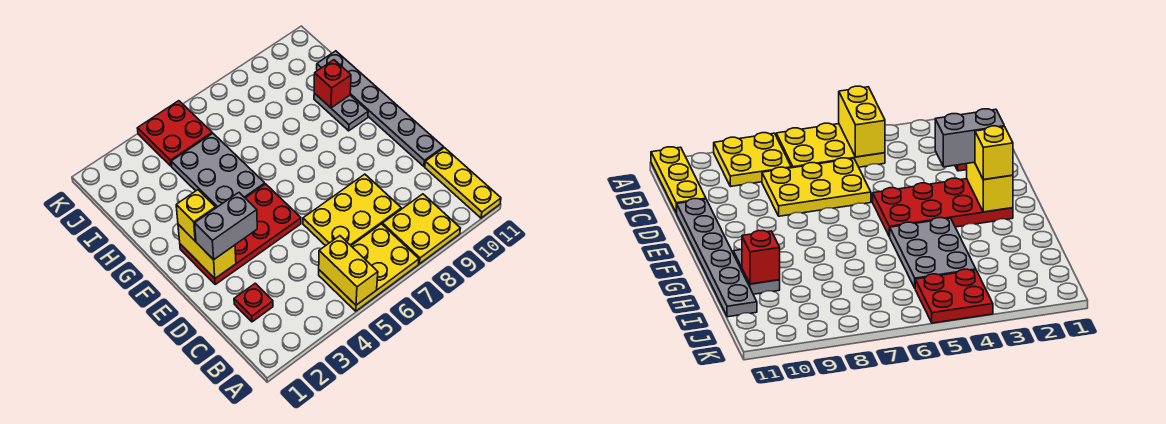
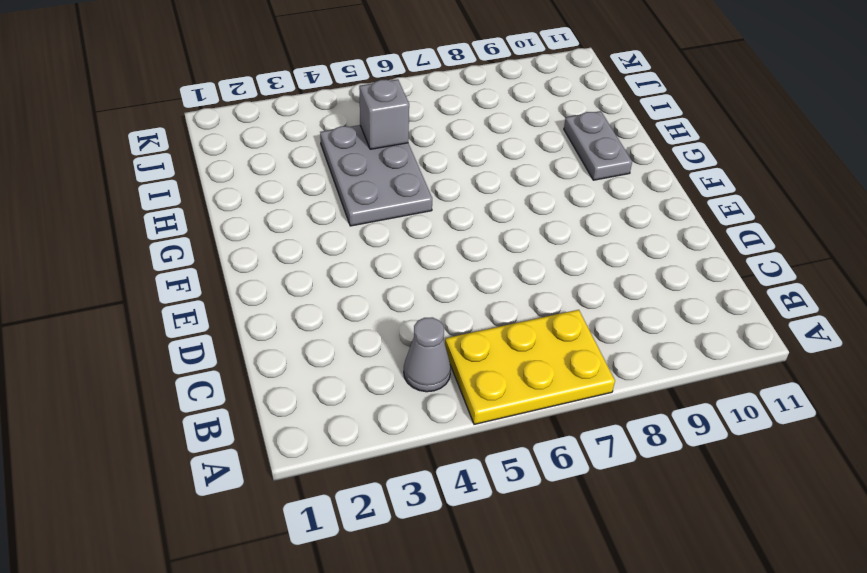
grey cone B4 level 1 -> none
grey brick I5 level 2 -> none
none -> yellow plate A8:B9 level 1
none -> yellow plate A11:C11 level 1
none -> red plate C2 level 1

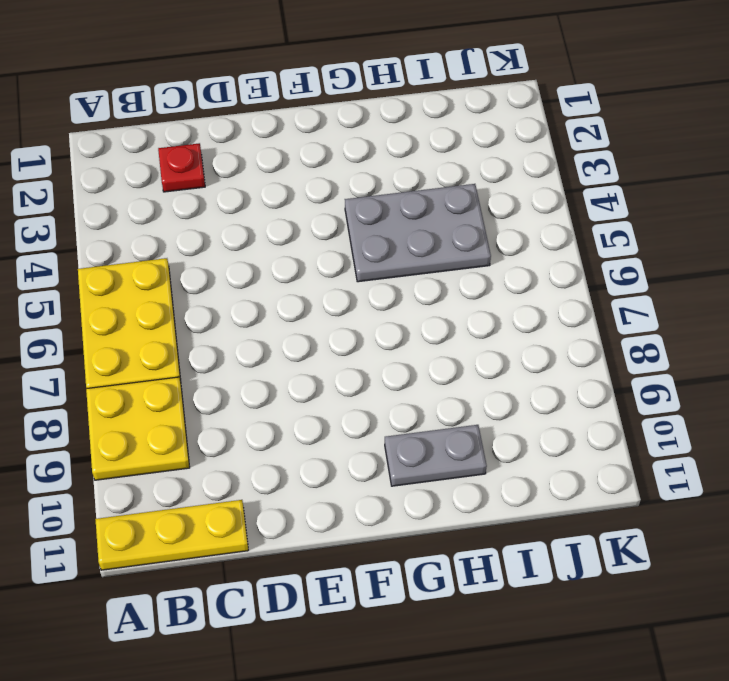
none -> yellow plate C6:D8 level 1
none -> grey plate D11:I11 level 1
none -> red plate E2:F5 level 1

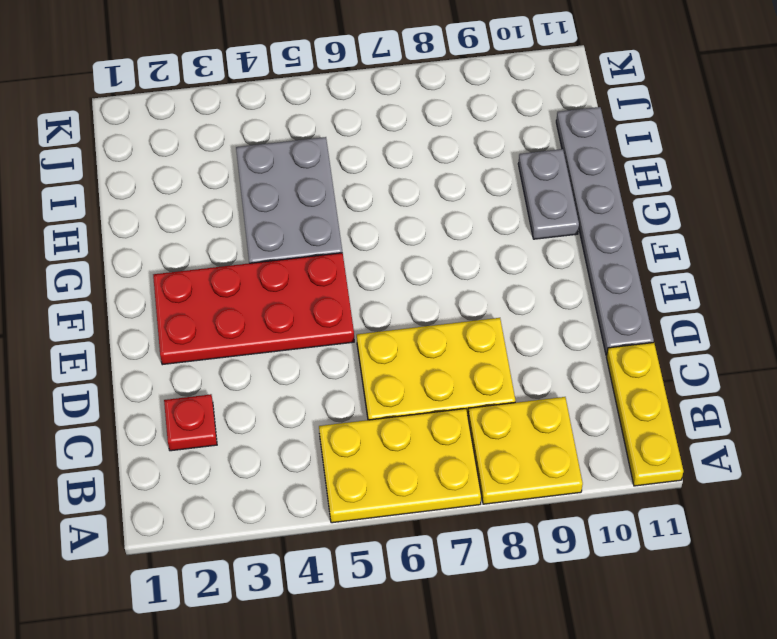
none -> red plate J4:K5 level 1
none -> yellow brick A5:B5 level 2
none -> yellow brick E2:F2 level 2

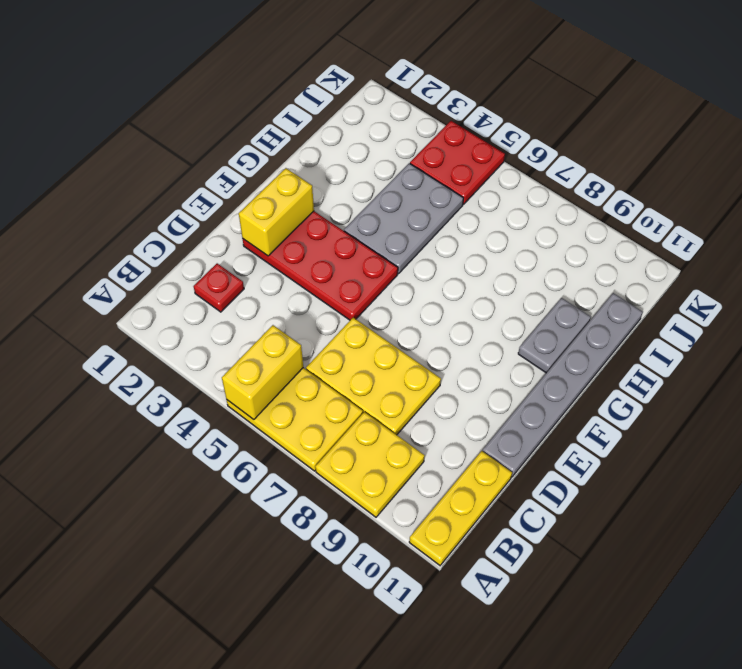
none -> red brick H10 level 2
none -> grey brick E2:E3 level 3
none -> yellow brick F2 level 3

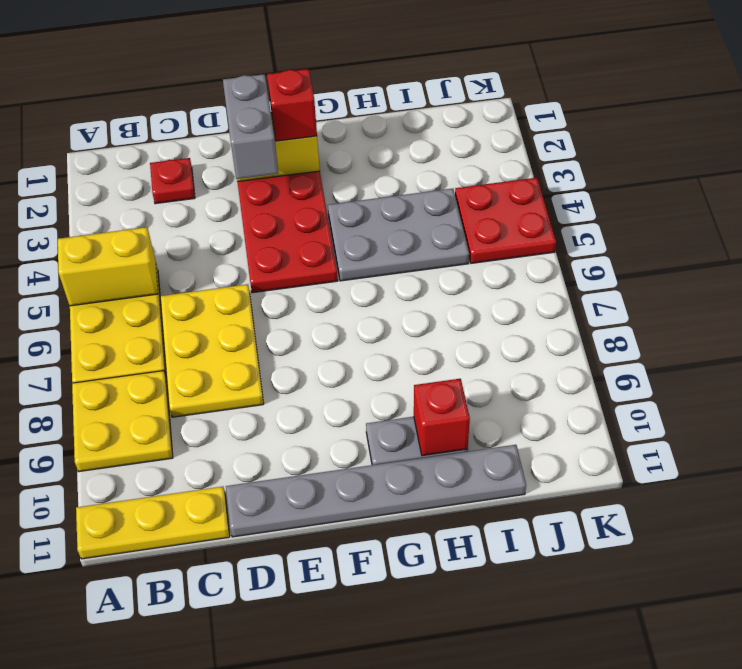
red brick F2 level 3 -> yellow brick F2 level 3

